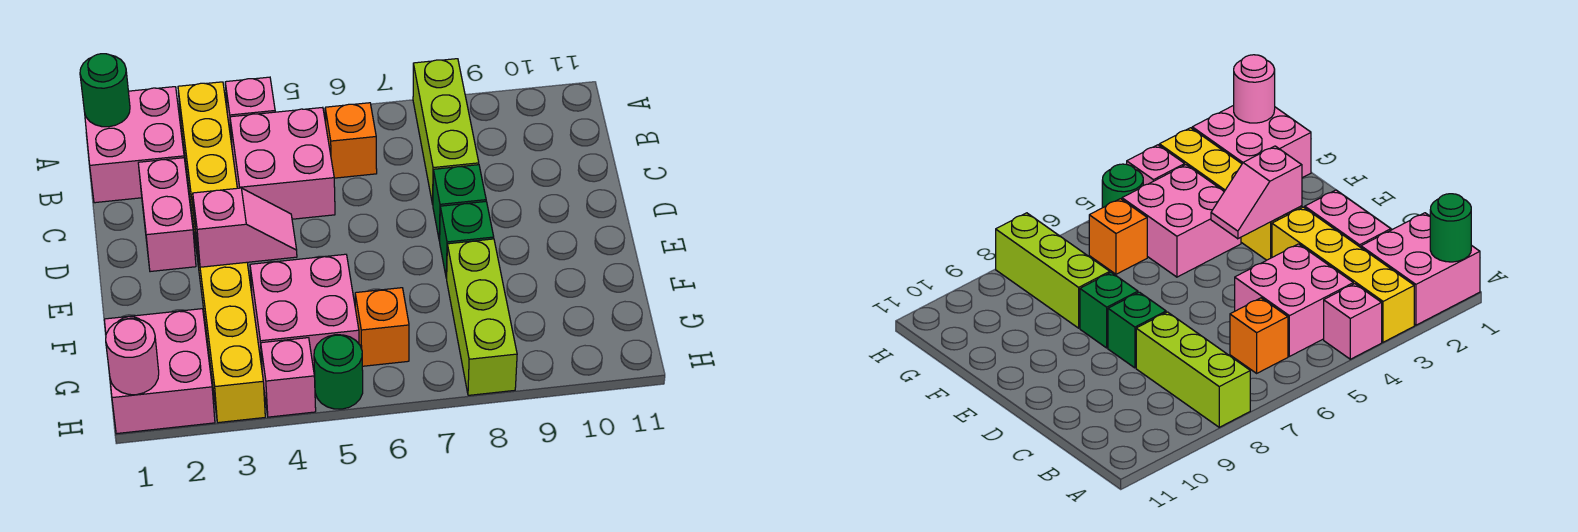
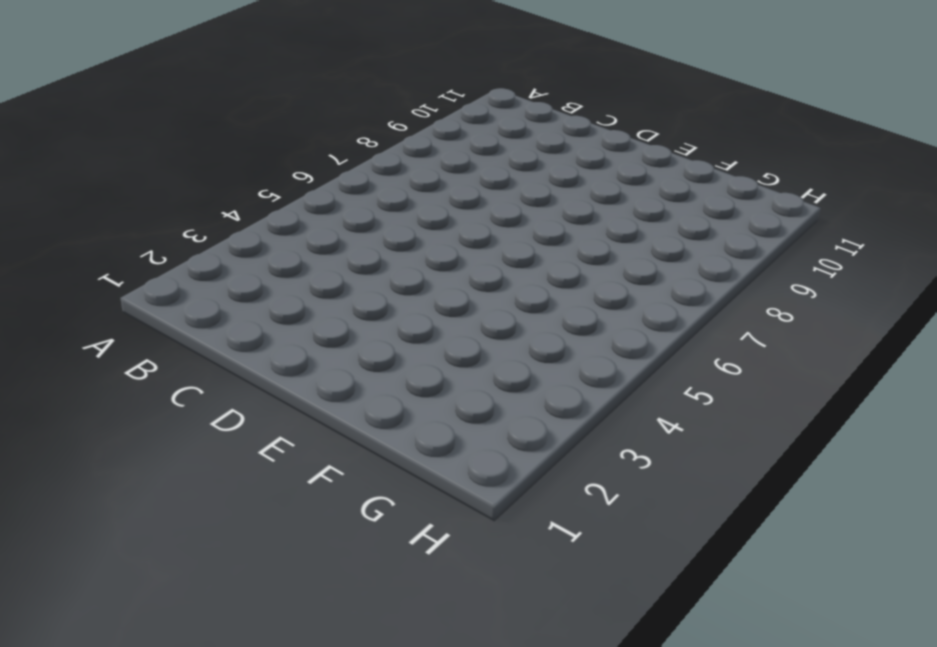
none -> pink brick A1:B2 level 1
none -> yellow brick A3:D3 level 1
none -> pink brick A4 level 1

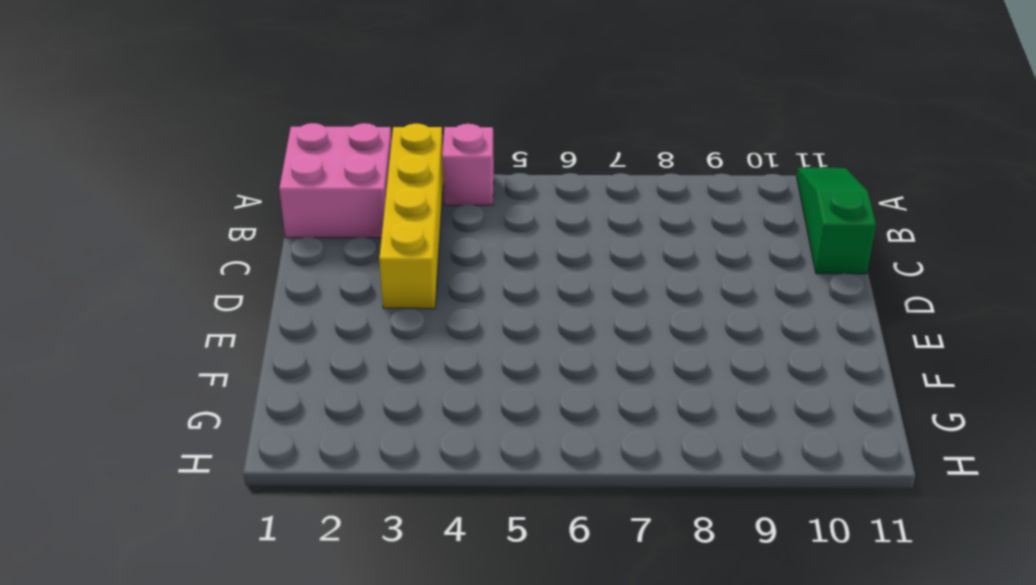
green slope A11:C11 level 1 top C -> none
none -> lime brick A8:C8 level 1
none -> pink brick B4:C5 level 1
none -> orange brick B6 level 1

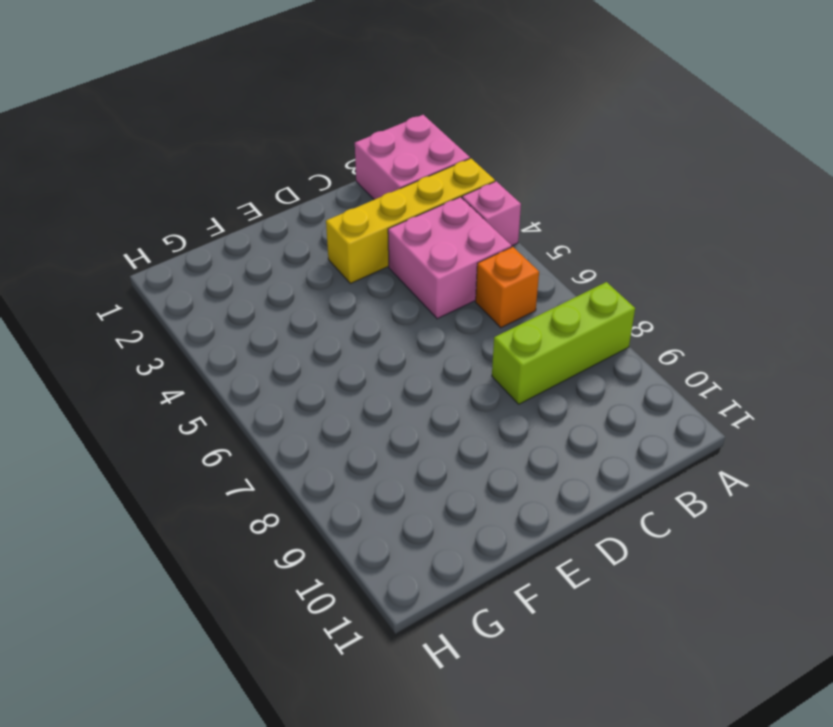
none -> pink brick C2:D2 level 1
none -> green brick D8 level 1
none -> yellow brick E3:H3 level 1

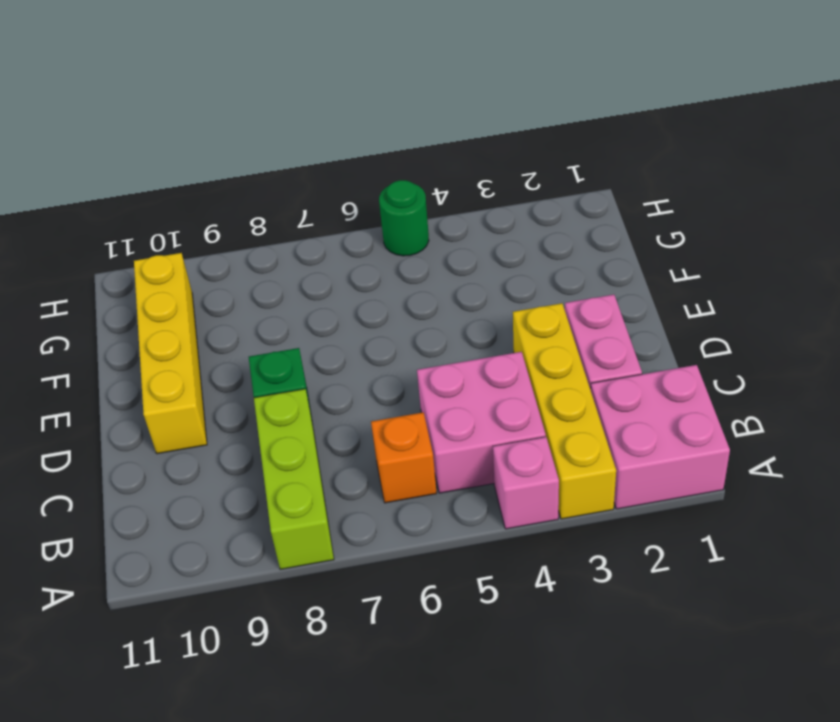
yellow brick D10:G10 level 1 -> yellow brick E3:H3 level 1
none -> green brick E8 level 1
none -> pink brick F4:G5 level 1
none -> lime brick F8:H8 level 1

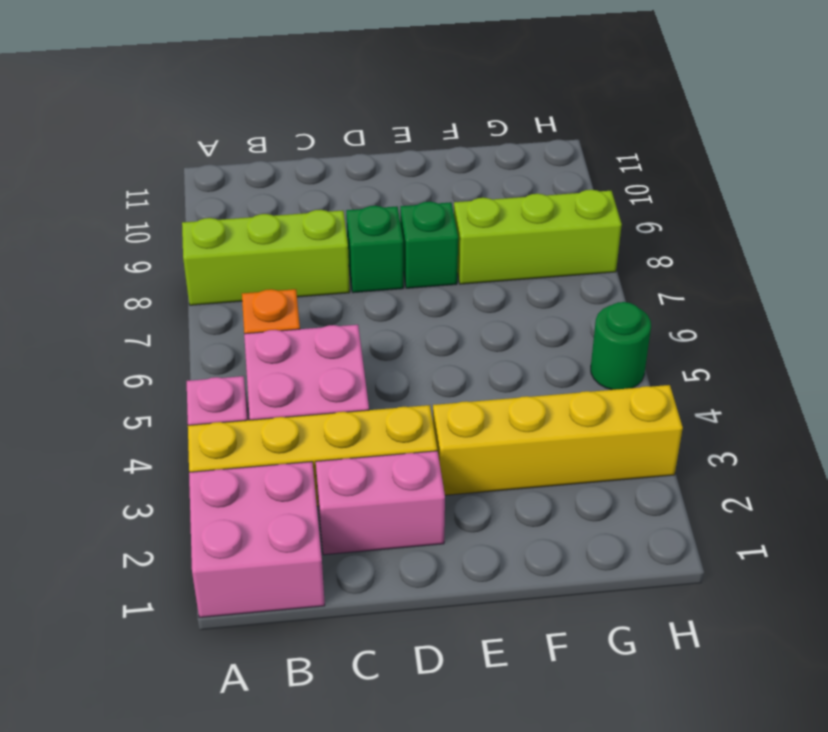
none -> pink brick F4:G5 level 1
none -> pink brick G1:H2 level 1
none -> orange brick G6 level 1

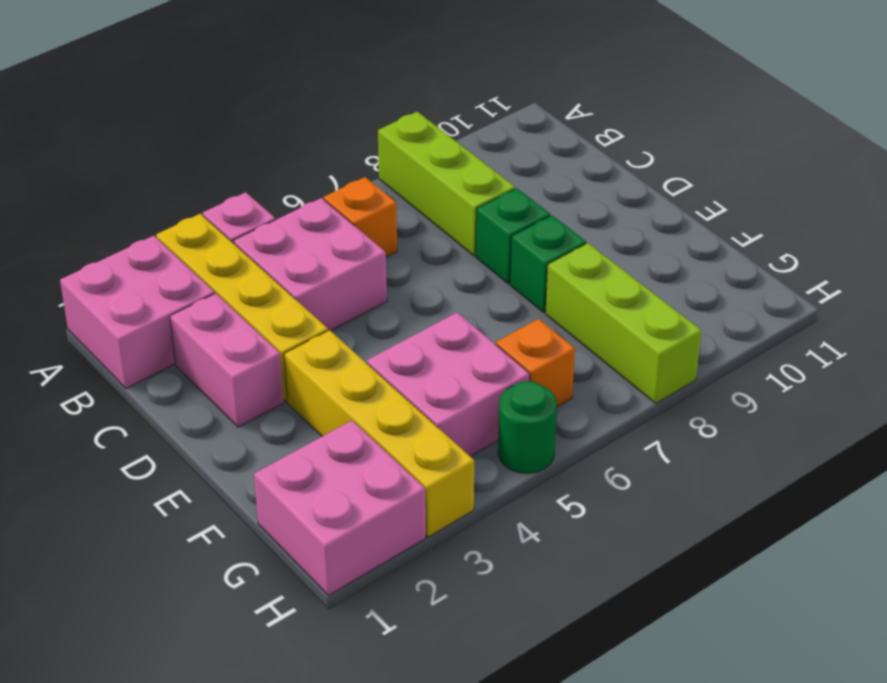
none -> pink brick H4 level 1
none -> green round brick A1 level 2
none -> pink slope E3:E4 level 2 top 3

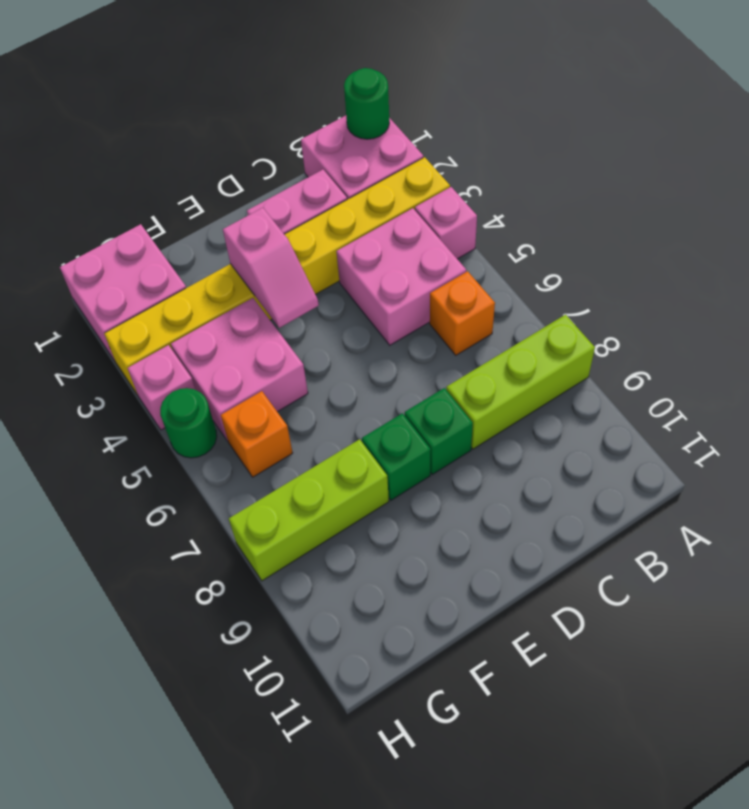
none -> pink round brick H1 level 2

